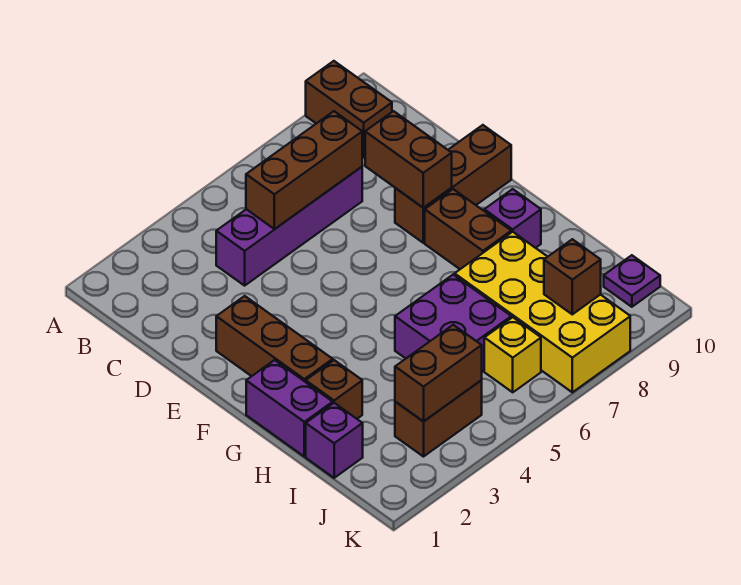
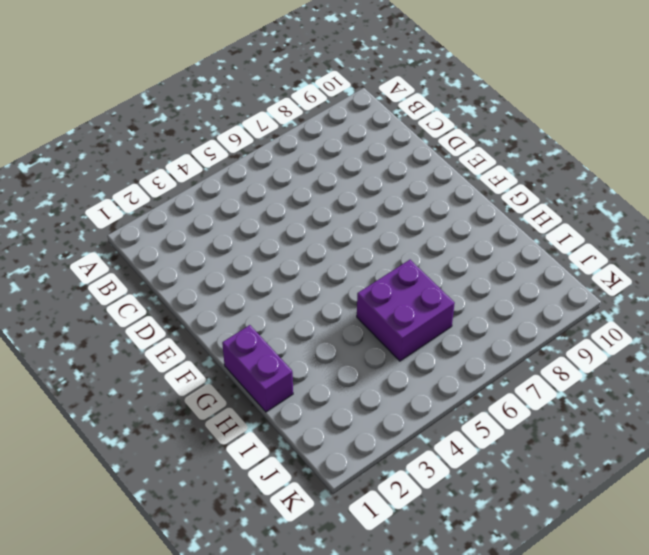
none -> brown brick A9:B9 level 1
none -> purple brick C4:C7 level 1
none -> brown brick E2:G2 level 1

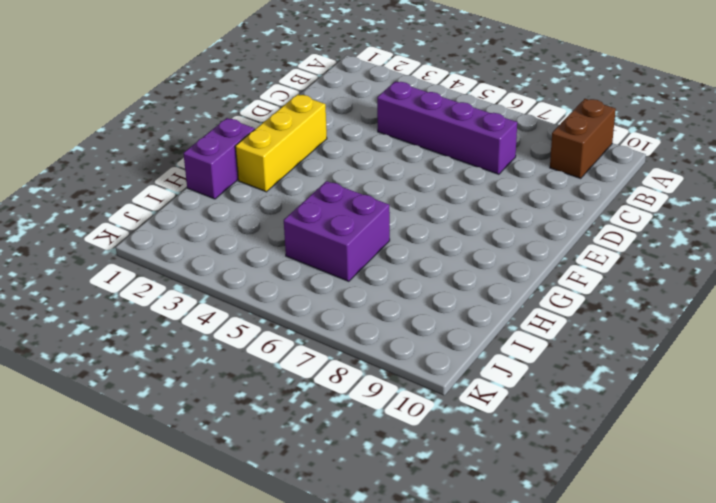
yellow brick E2:G2 level 1 -> brown brick E2:G2 level 1
none -> brown brick E8:E10 level 1
none -> brown brick F8:G8 level 1
none -> purple brick G9 level 1

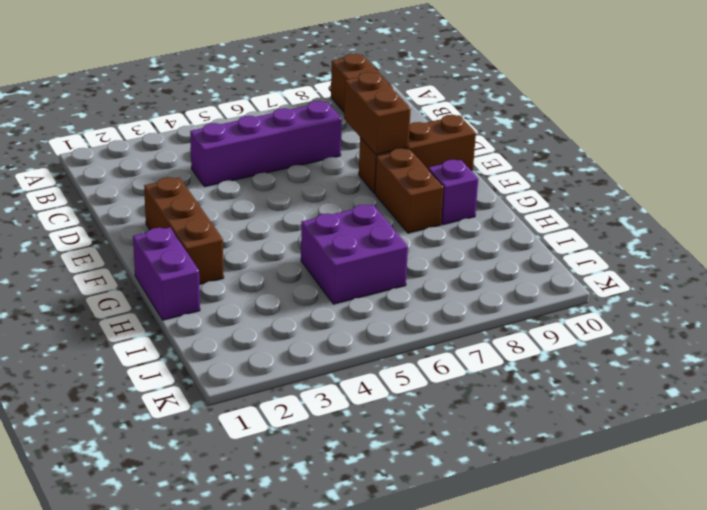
none -> brown brick H2 level 1
none -> yellow brick H7:K8 level 1
none -> purple brick I1 level 1

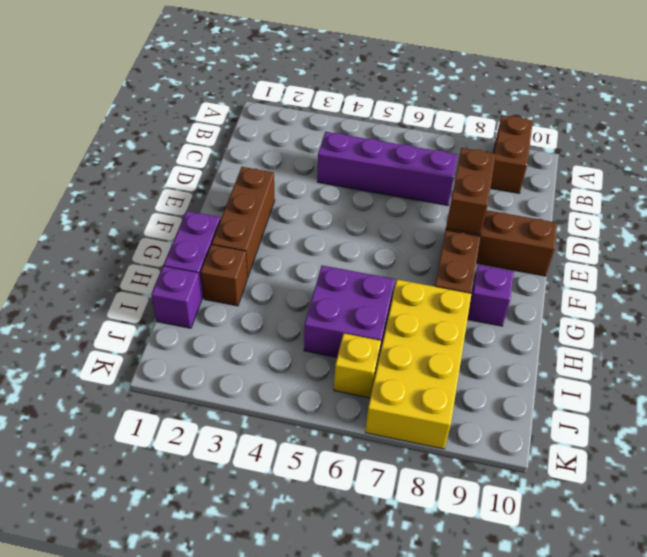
none -> brown brick J3:J4 level 1
none -> purple plate J10 level 1
none -> brown brick C5:C7 level 2

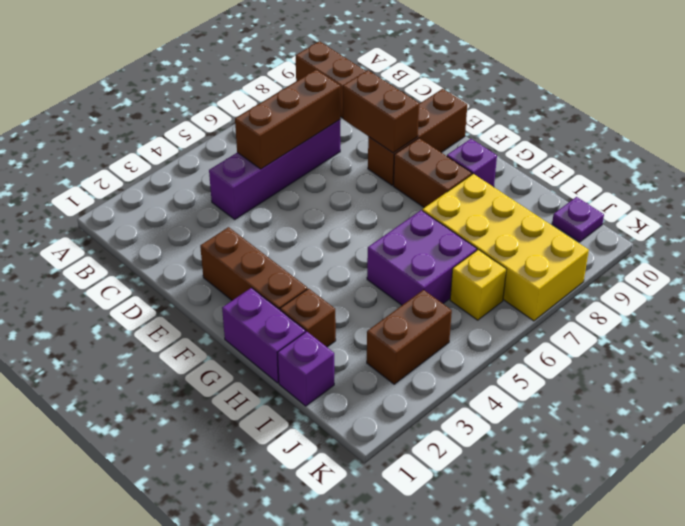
none -> brown brick J3:J4 level 2
none -> brown brick J8 level 2

